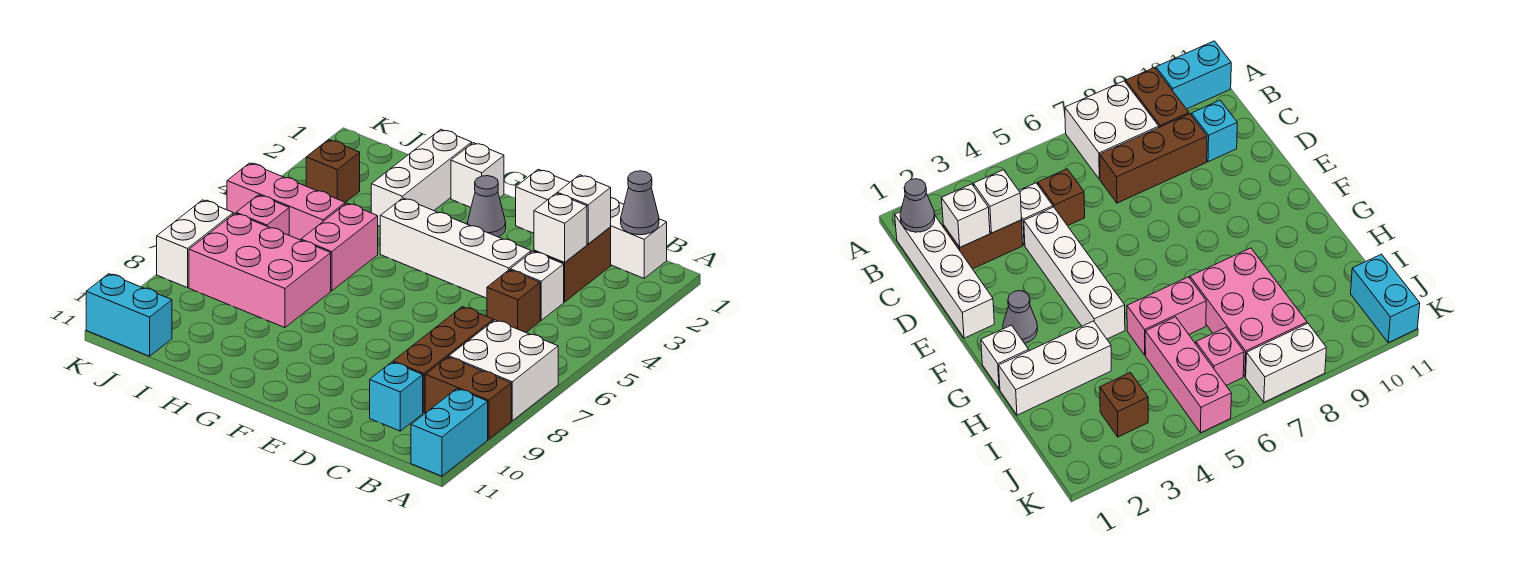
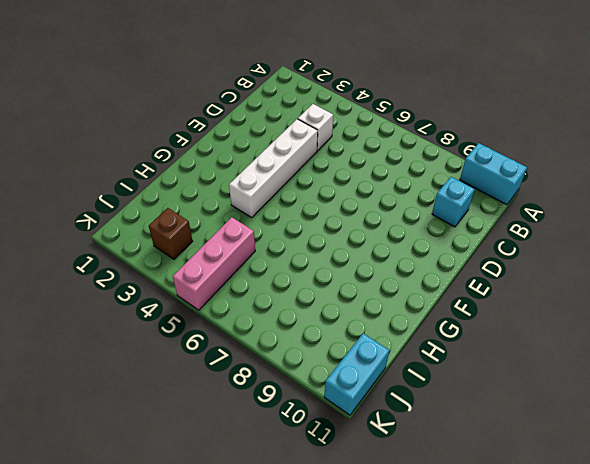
none -> white brick A7:B8 level 1
none -> brown brick A9:B9 level 1
none -> white brick B1:E1 level 1

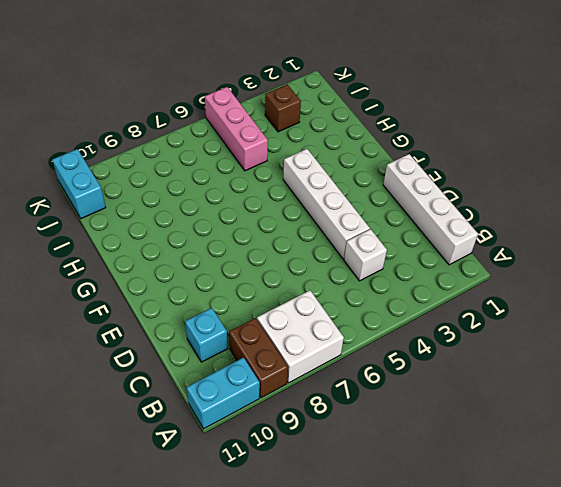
none -> brown brick C2:C3 level 1
none -> brown brick C5 level 1
none -> brown brick C7:C9 level 1

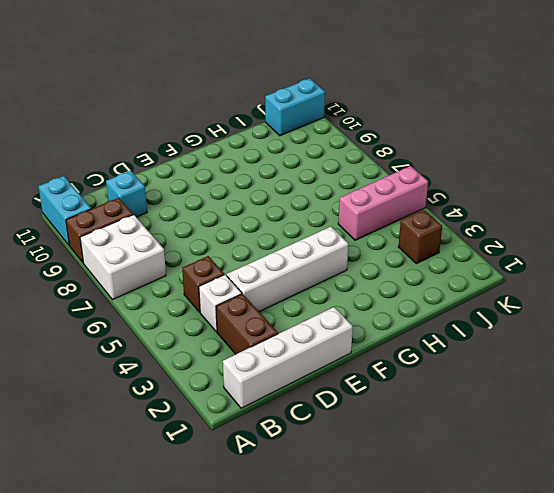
none -> brown brick C7:C9 level 1
none -> grey cone F2 level 1
none -> white brick G1 level 1

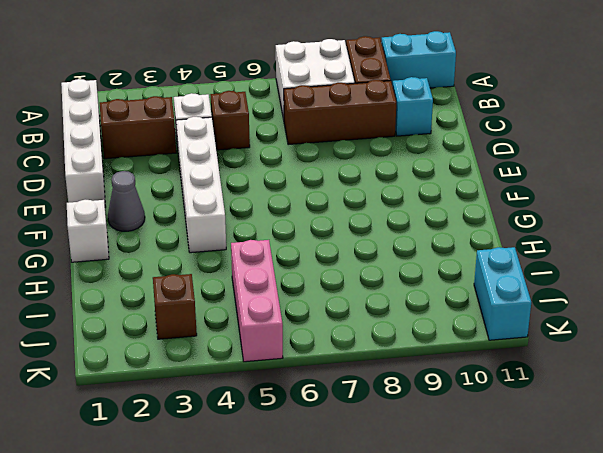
none -> white brick H1:H3 level 1
none -> pink brick H5:H6 level 1
none -> pink brick H7:J8 level 1

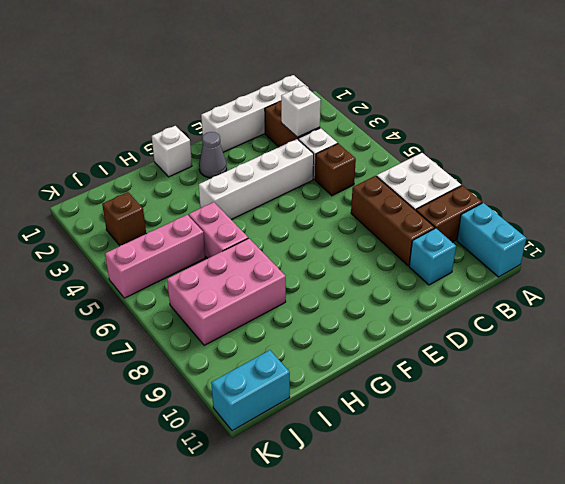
none -> white brick H1:H3 level 1
none -> pink brick J6 level 1
none -> white brick K7:K8 level 1

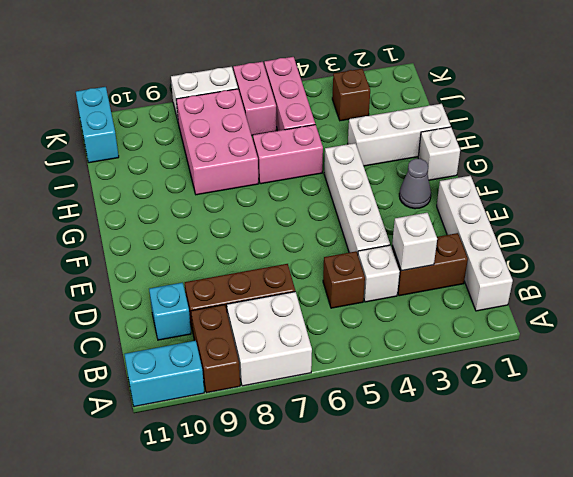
pink brick J6:K6 level 1 -> pink brick J6 level 1
none -> grey cone B1 level 2
none -> white brick C2 level 2

